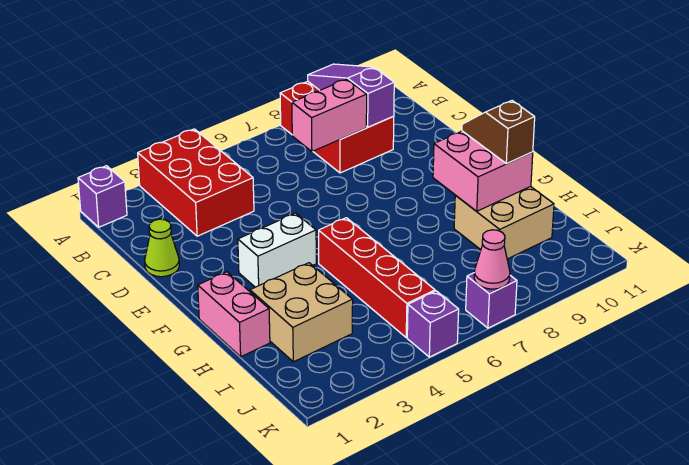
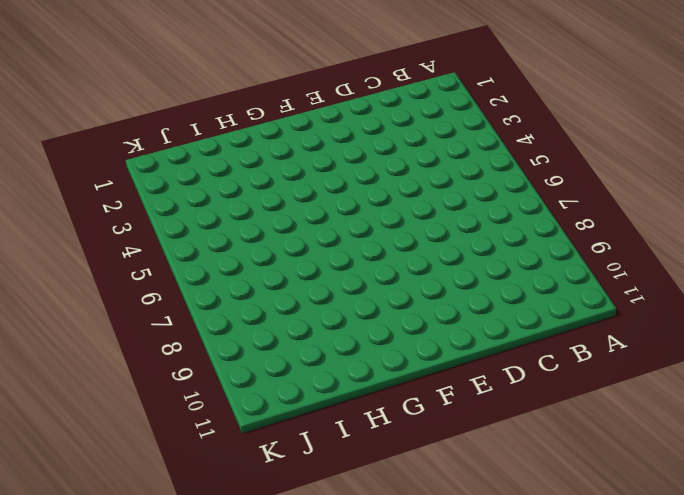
none -> purple brick A1 level 1
none -> red brick A3:C4 level 1
none -> red brick A8:C9 level 1

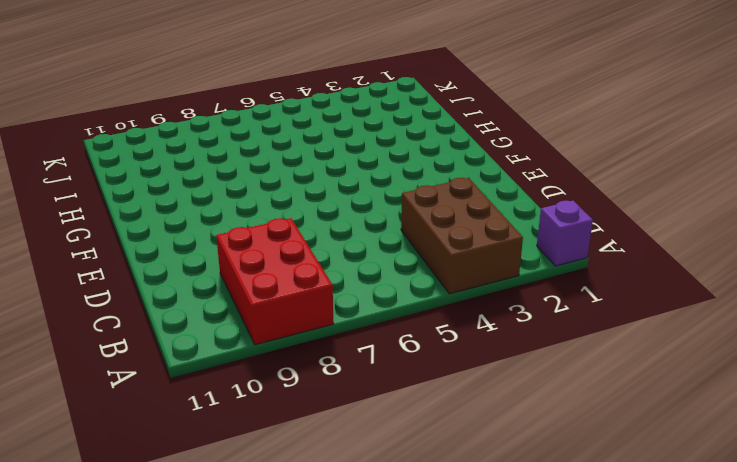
brown brick A3:C4 level 1 -> red brick A3:C4 level 1
none -> lime cone D1 level 1
none -> white brick F3:F4 level 1
none -> pink brick G1:H1 level 1

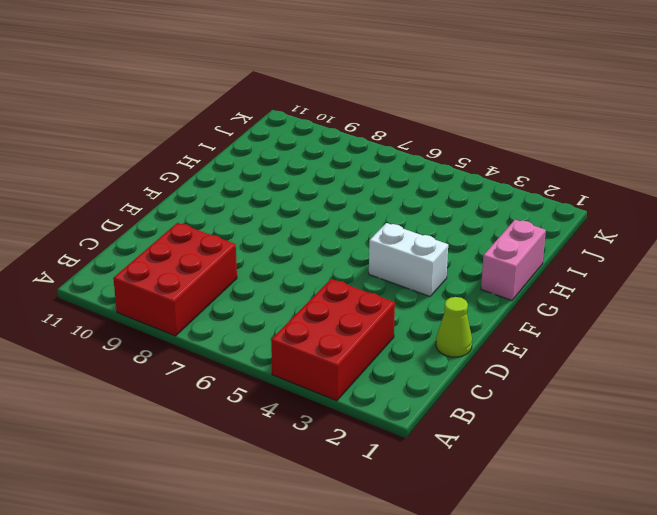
none -> purple brick A1 level 1
none -> red brick G5:J5 level 1
none -> tan brick H2:I3 level 1

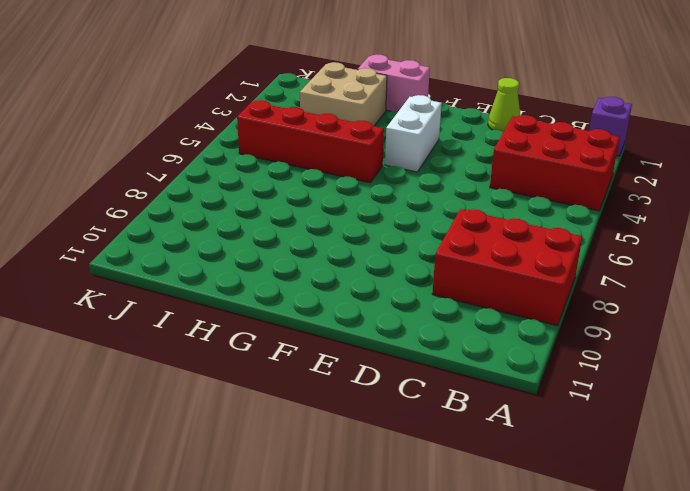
none -> tan brick H9:I10 level 1
none -> purple brick K5 level 1
none -> purple brick K7 level 1

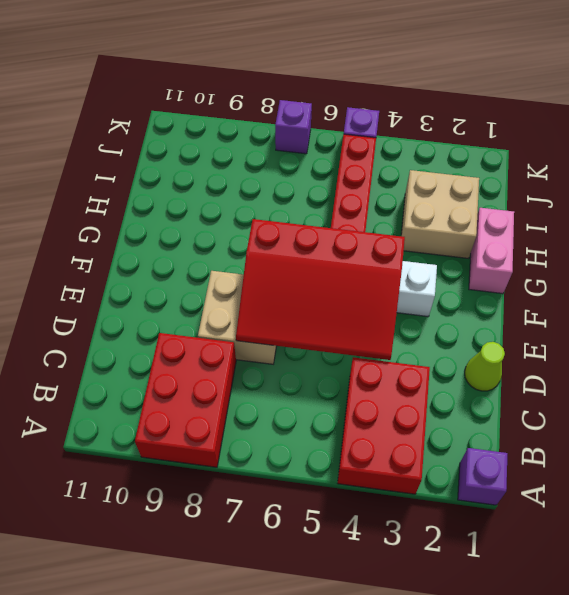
red slope D4:F7 level 2 top F -> none
tan brick D7:E8 level 1 -> tan brick H9:I10 level 1
none -> purple slope A9:C9 level 2 top C
none -> pink brick C7:C8 level 2
none -> pink brick G9:H10 level 2

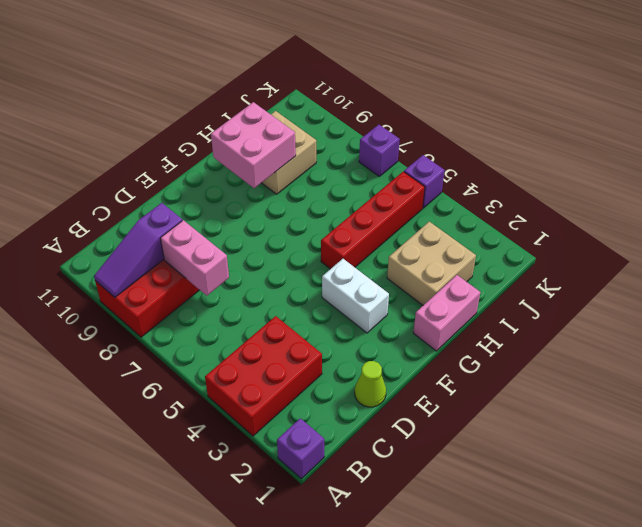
none -> pink cone K7 level 2
none -> brown slope G10:H10 level 3 top H

